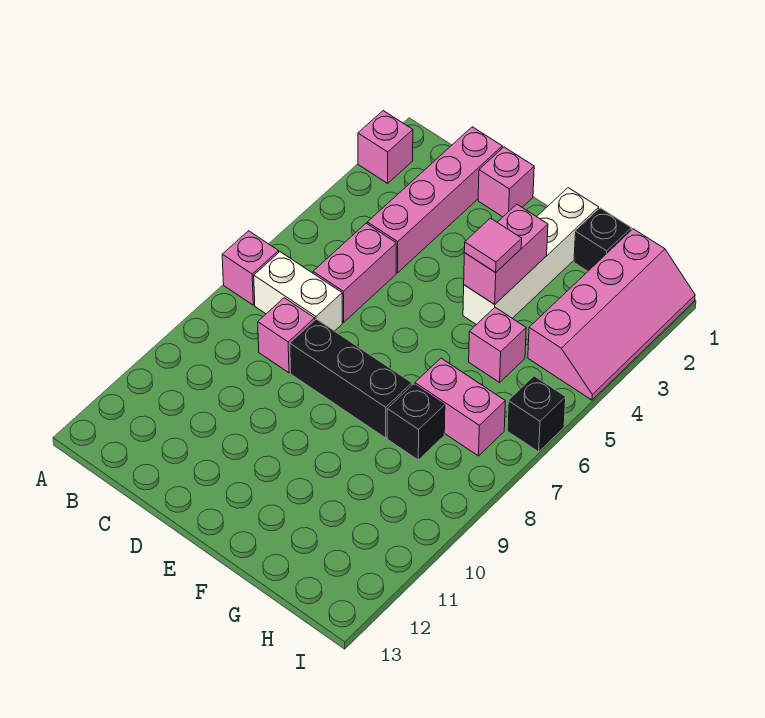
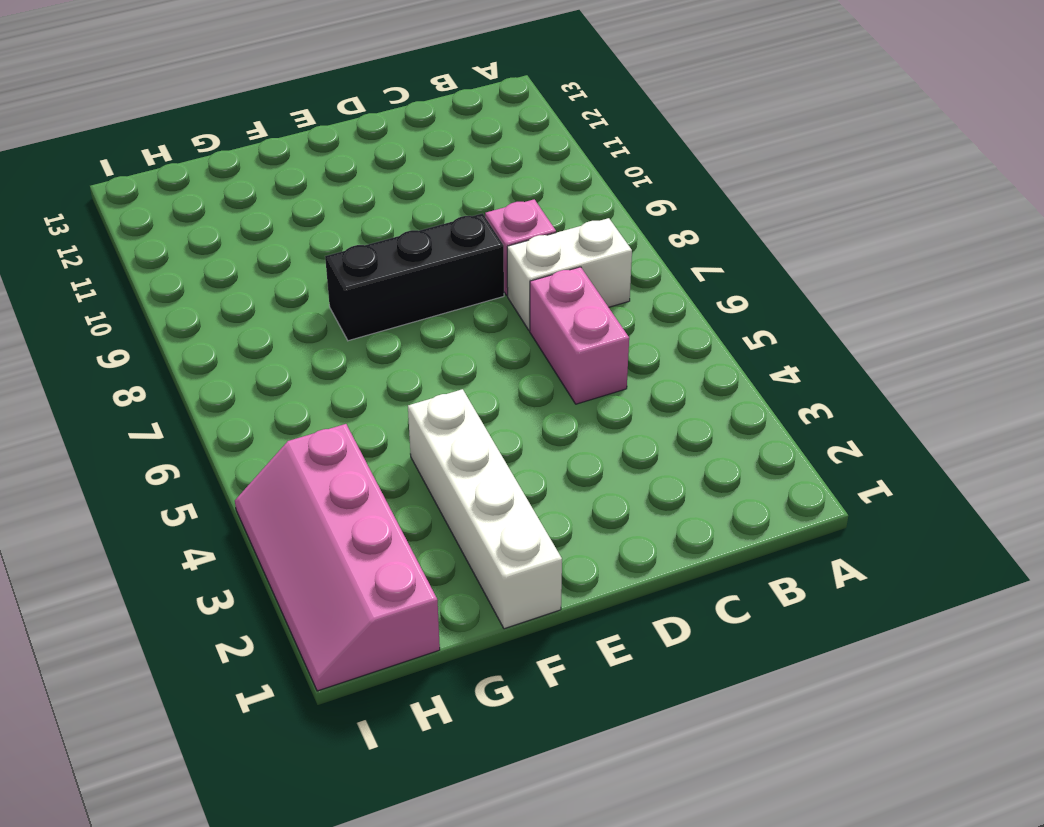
none -> pink brick A2 level 1
none -> pink brick A7 level 1
none -> pink brick C1:C4 level 1

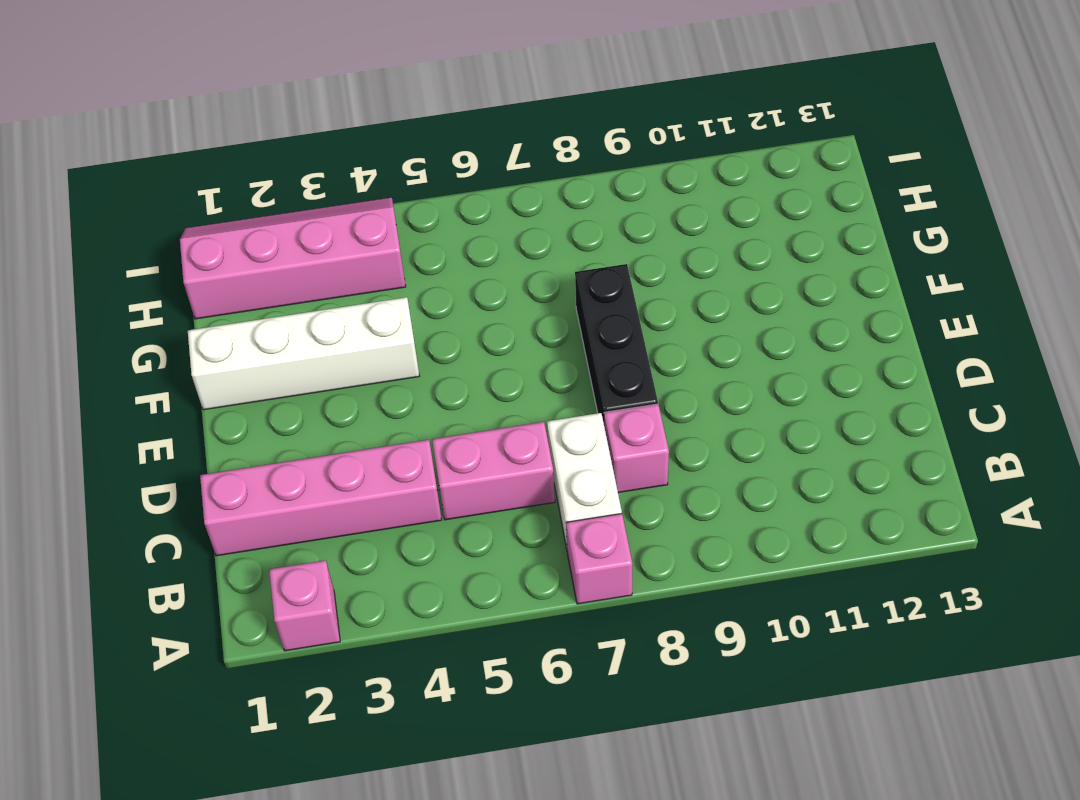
none -> pink brick D1 level 1
none -> black brick G1 level 1
none -> pink brick G5 level 1

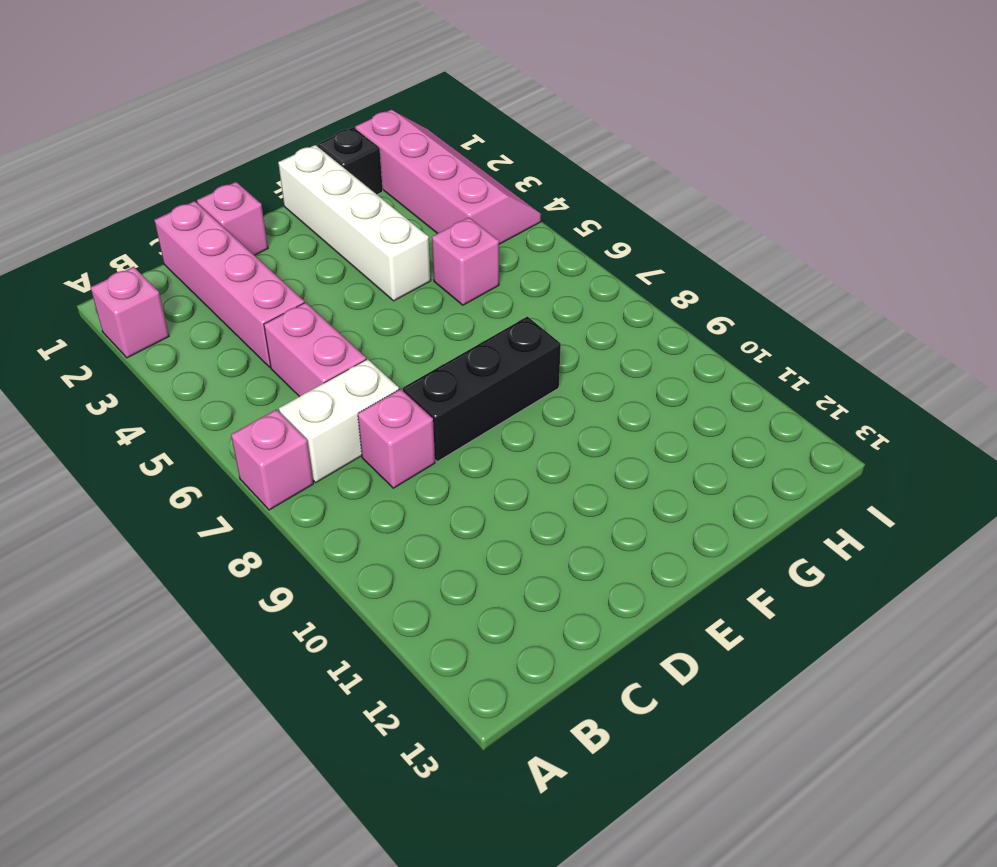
none -> pink brick G7:H7 level 1
none -> black brick G8 level 1
none -> black brick I6 level 1

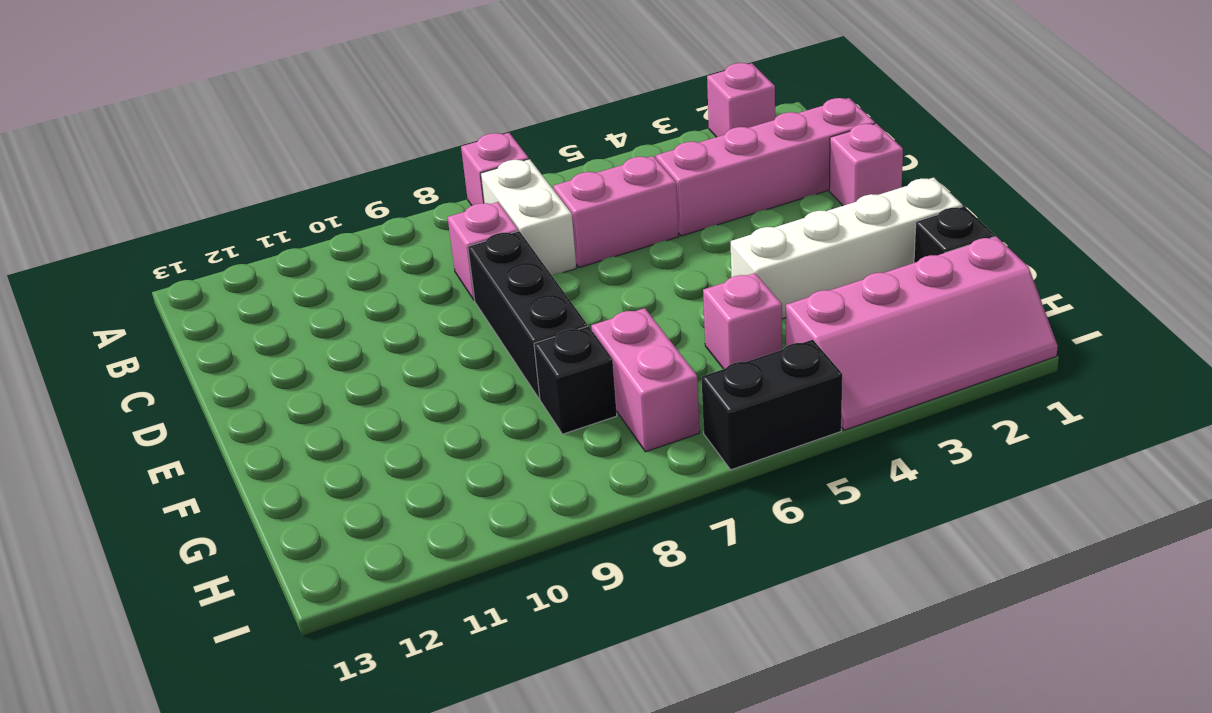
black brick I5:I6 level 1 -> black brick I6 level 1
none -> pink brick F3:F4 level 2
none -> pink tile F4 level 3

